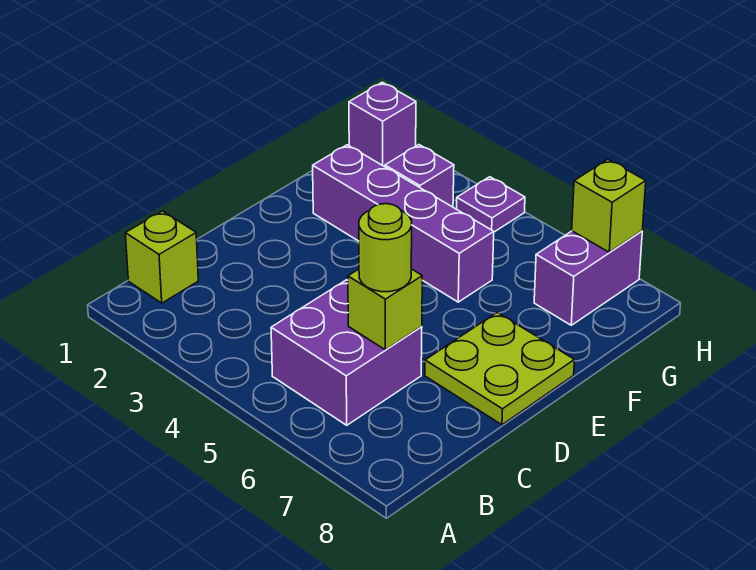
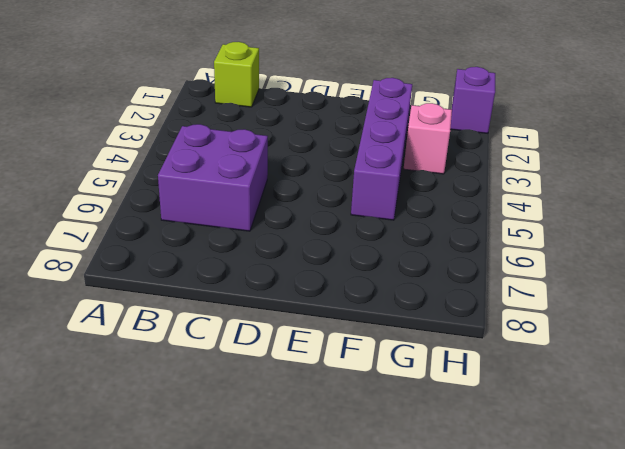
pink brick G3 level 1 -> purple brick G3 level 1
none -> lime plate D7:E8 level 1
none -> purple brick G7:H7 level 1

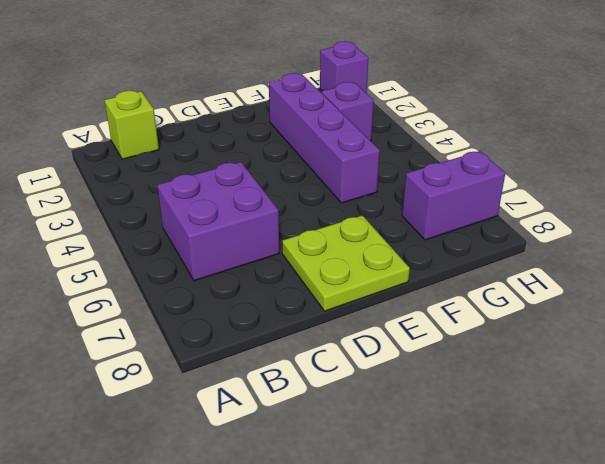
none -> purple plate H4 level 1
none -> lime brick C6 level 2

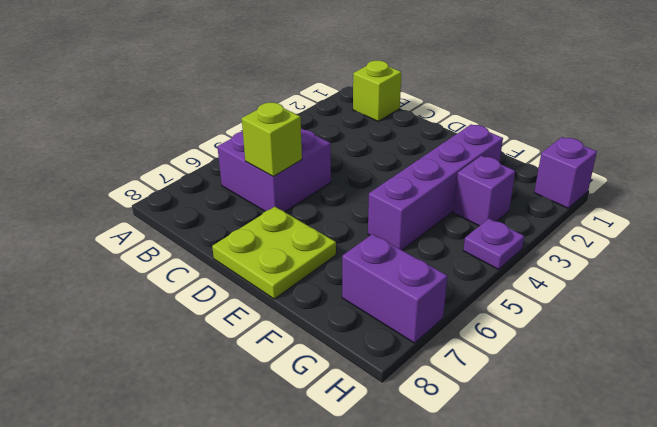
none -> lime brick H7 level 2
none -> lime round brick C6 level 3

